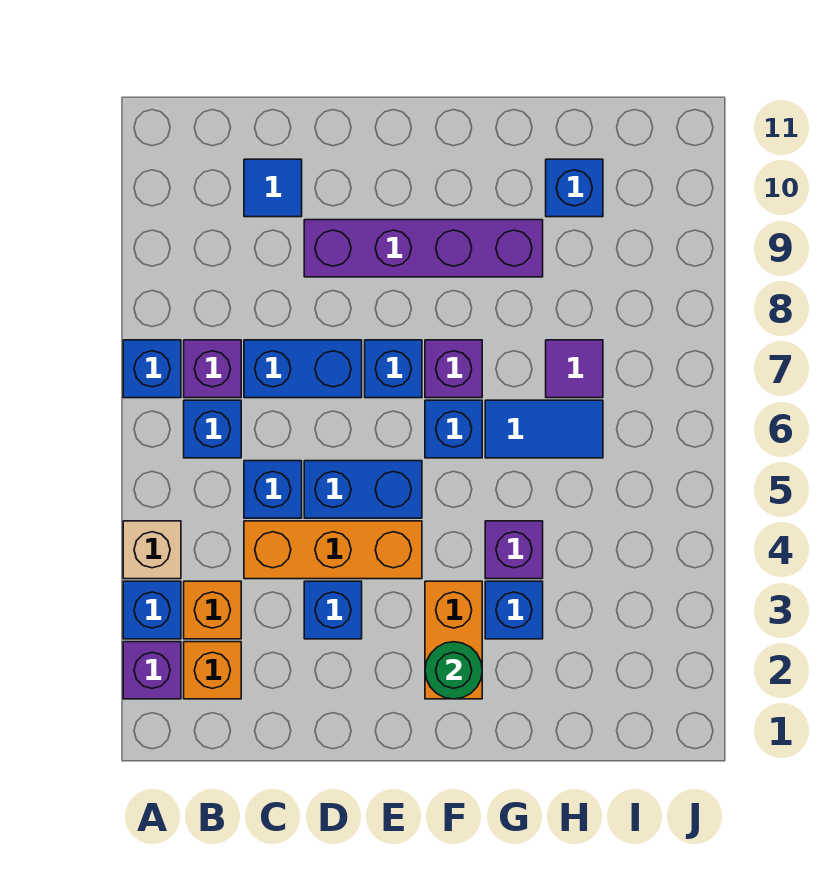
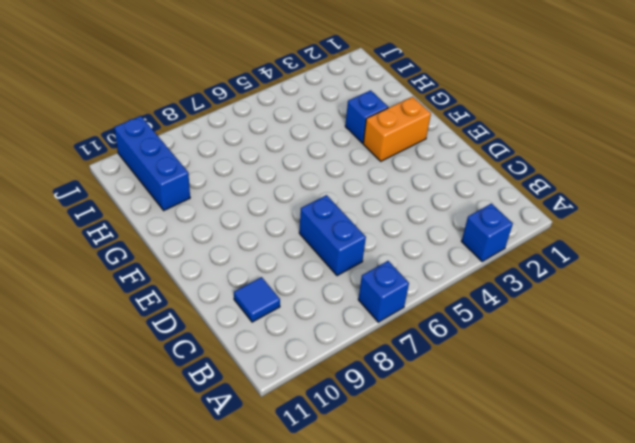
blue brick H10:J10 level 1 -> blue brick H10 level 1
none -> purple brick A2 level 1
none -> tan brick A4 level 1
none -> orange brick B2 level 1

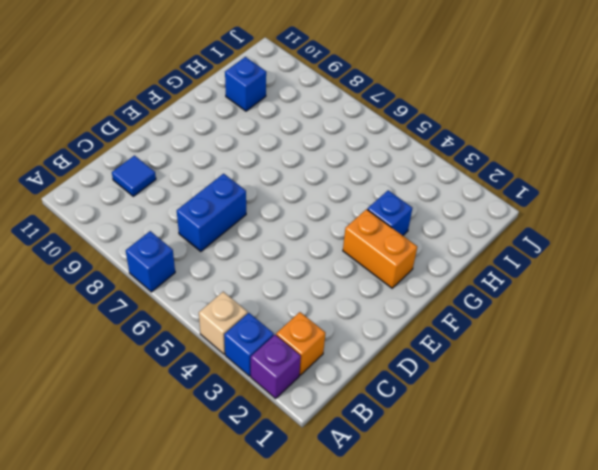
none -> orange brick B3 level 1
none -> blue brick B6 level 1
none -> purple brick B7 level 1

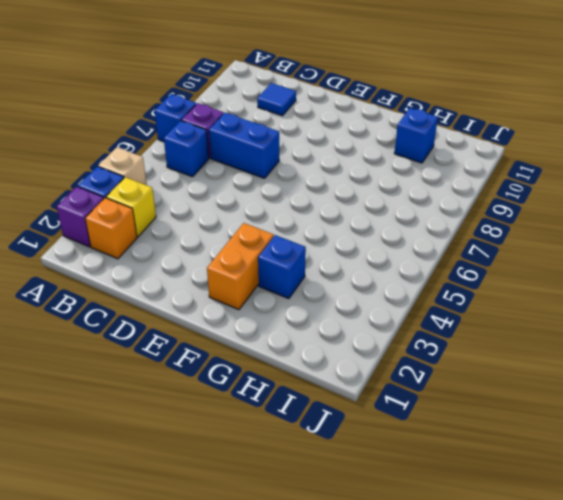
yellow brick B3 level 1 -> orange brick B3 level 1
none -> orange brick C4:E4 level 1
none -> blue brick C5 level 1
none -> blue brick D3 level 1

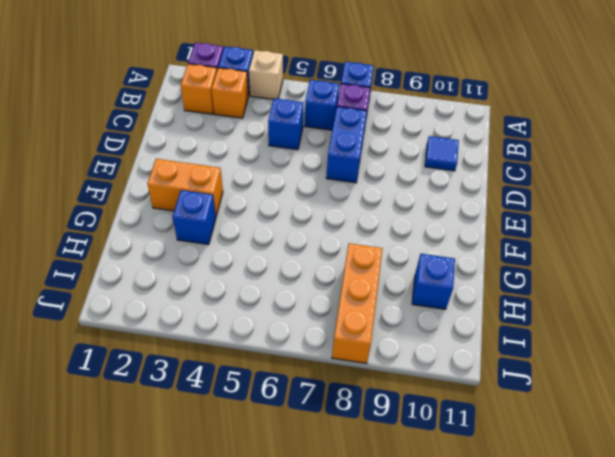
orange brick H8:J8 level 1 -> orange brick C4:E4 level 1
none -> blue brick D3 level 1
none -> blue brick D5:E5 level 1
none -> purple brick D9:G9 level 1

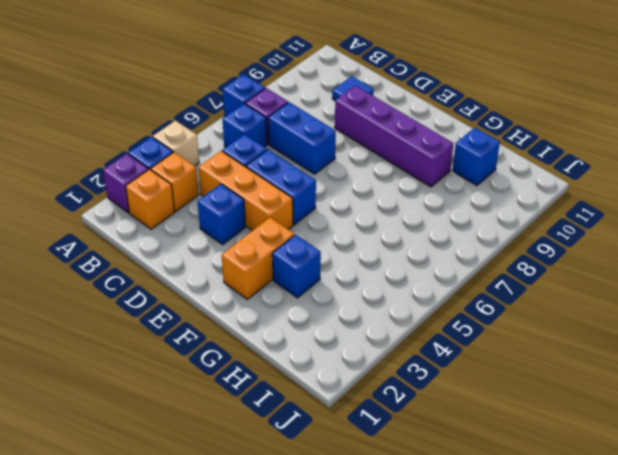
none -> blue brick E7 level 1
none -> blue brick F6 level 1
none -> purple brick F7 level 1

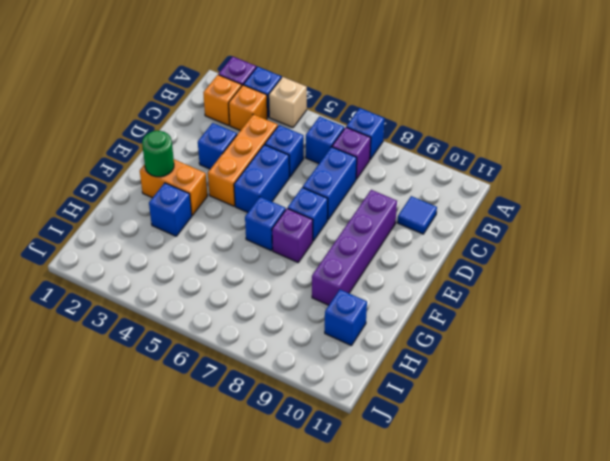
none -> purple brick G4 level 1
none -> blue tile G6:H6 level 1
none -> purple tile H7 level 1

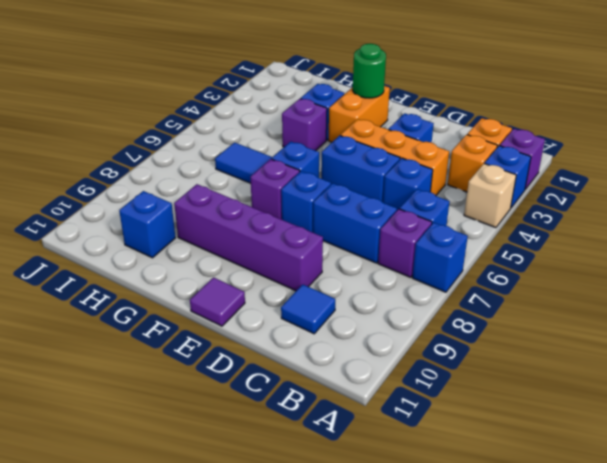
purple tile E11 level 1 -> purple tile H7 level 1

